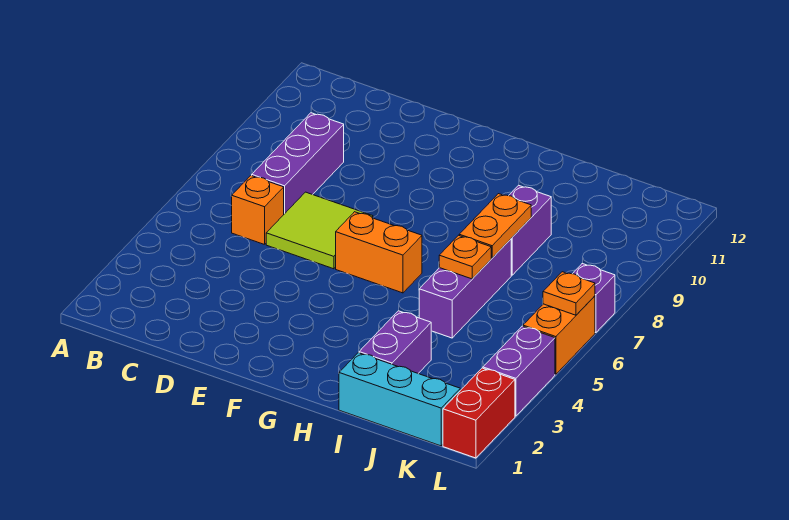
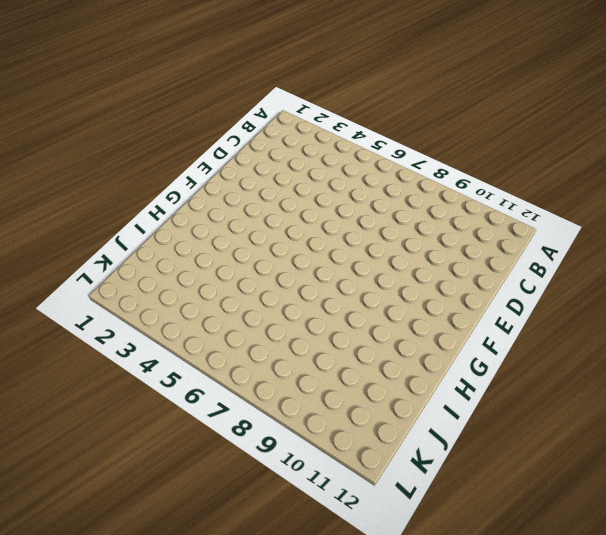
none -> orange brick C6 level 1
none -> purple brick C7:C9 level 1
none -> lime tile D6:E7 level 1

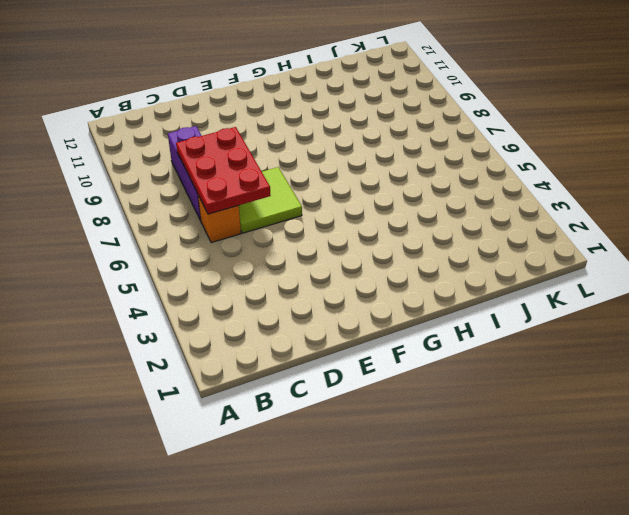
red plate C6:D8 level 2 -> none
none -> orange brick F6:G6 level 1
none -> cyan brick I1:K1 level 1
none -> purple brick I2:I3 level 1

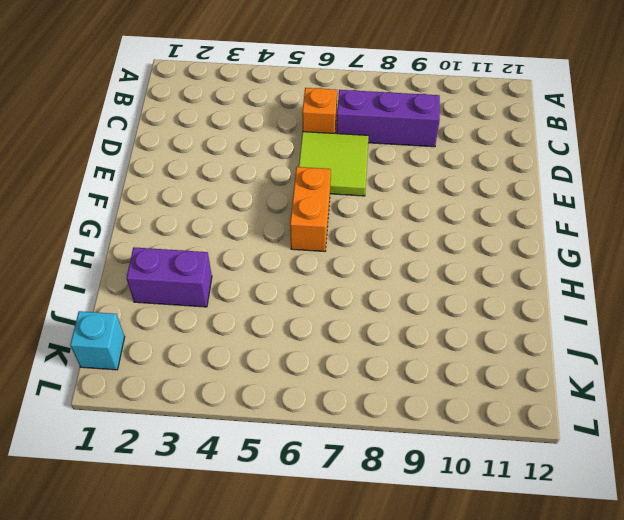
cyan brick K1 level 1 -> cyan brick I1:K1 level 1
none -> purple brick I5:I7 level 1
none -> purple brick I8:I9 level 1
none -> red brick L1:L2 level 1

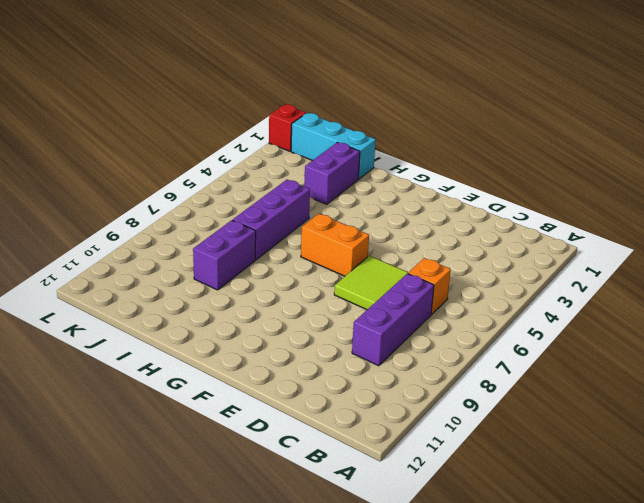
red brick L1 level 1 -> red brick L1:L2 level 1
none -> purple brick L3:L4 level 1
none -> orange brick L5:L6 level 1
none -> purple brick L7 level 1

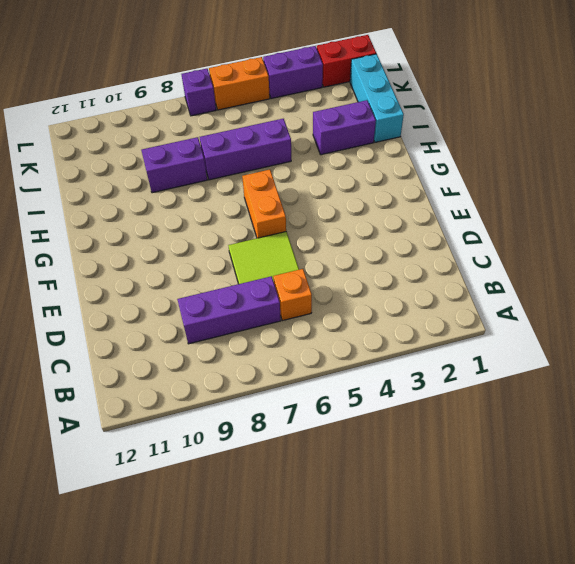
none -> orange plate I6 level 2
none -> orange plate I7:I8 level 2
none -> orange plate L6 level 2

